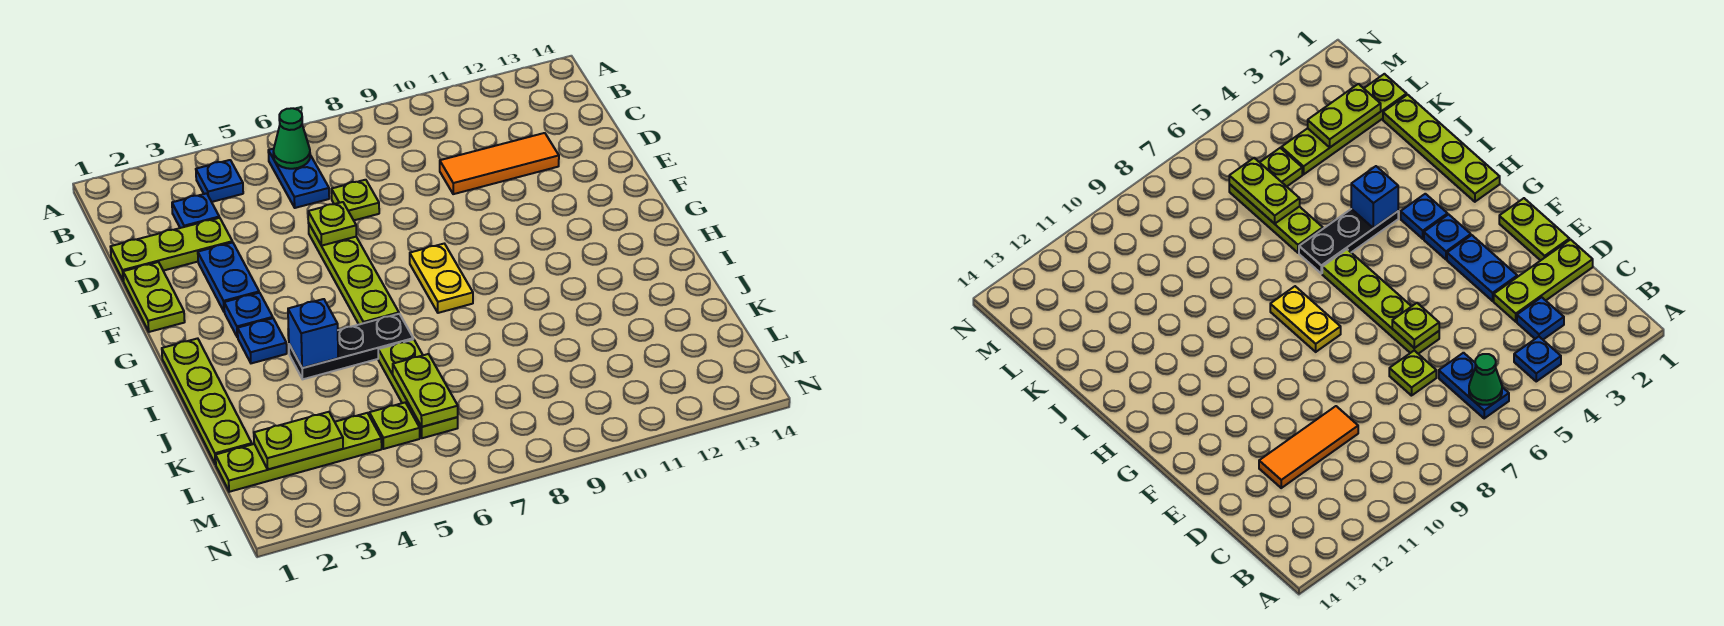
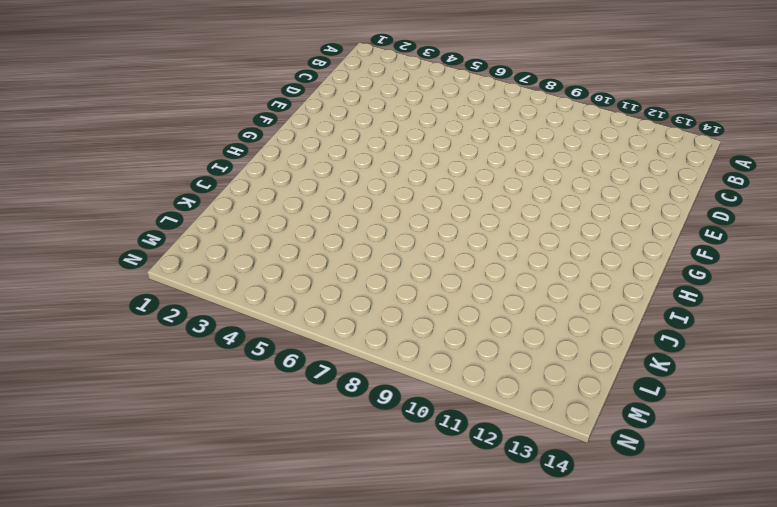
none -> blue plate B4 level 1
none -> blue plate B6:C6 level 1
none -> blue plate C3 level 1

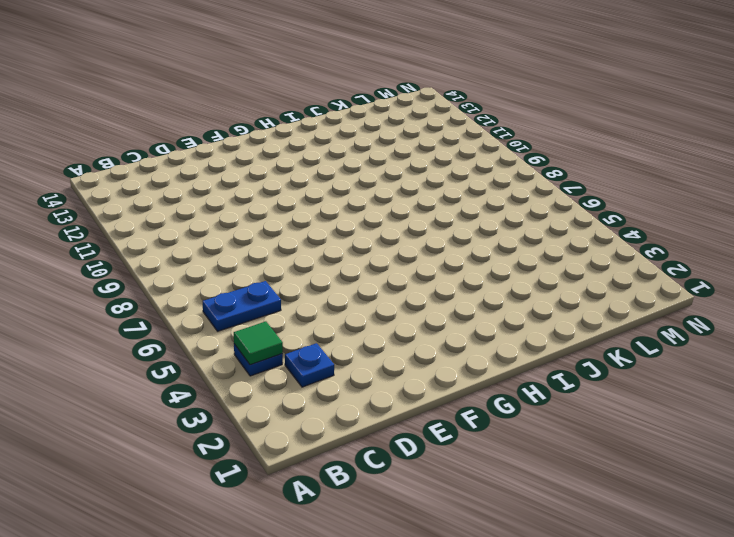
green tile B4 level 2 -> none
none -> lime plate D1:D3 level 1
none -> lime plate D7 level 1
none -> orange tile D10:D12 level 1

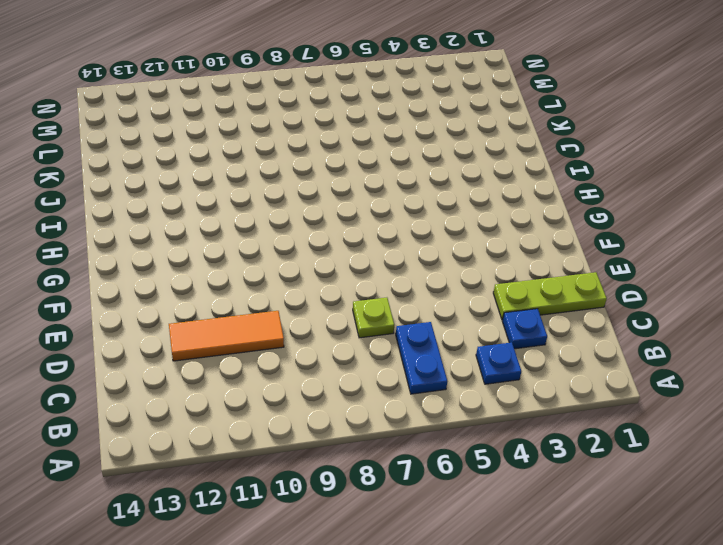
none -> lime plate E1:F1 level 1
none -> blue plate E3:F3 level 1
none -> lime plate E6:H6 level 1

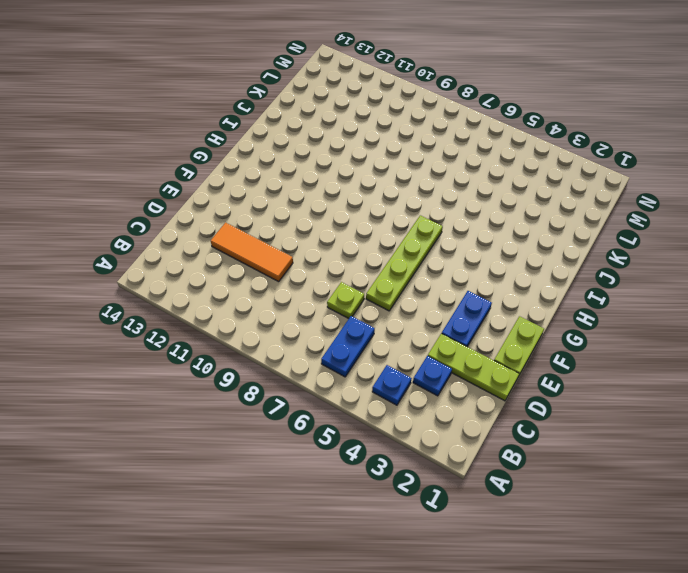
none -> blue plate G3 level 1
none -> yellow plate G8:H8 level 1
none -> lime plate H1:K1 level 1

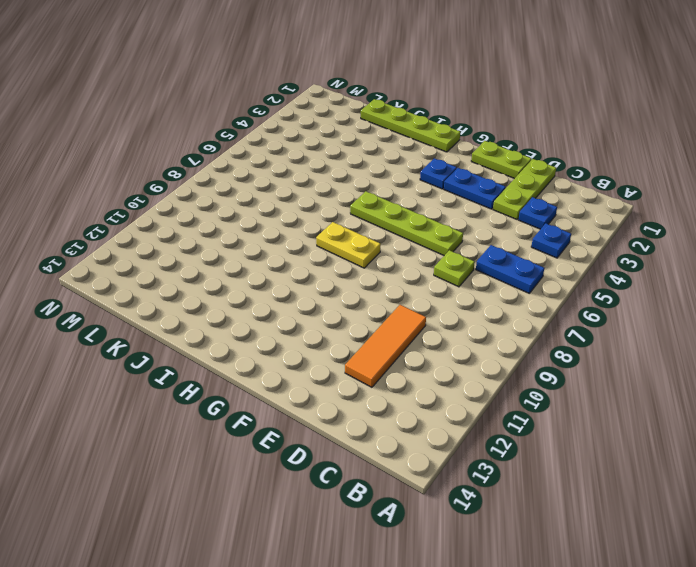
none -> blue plate H3 level 1
none -> black plate I4:I6 level 1
none -> lime plate J6:L6 level 1

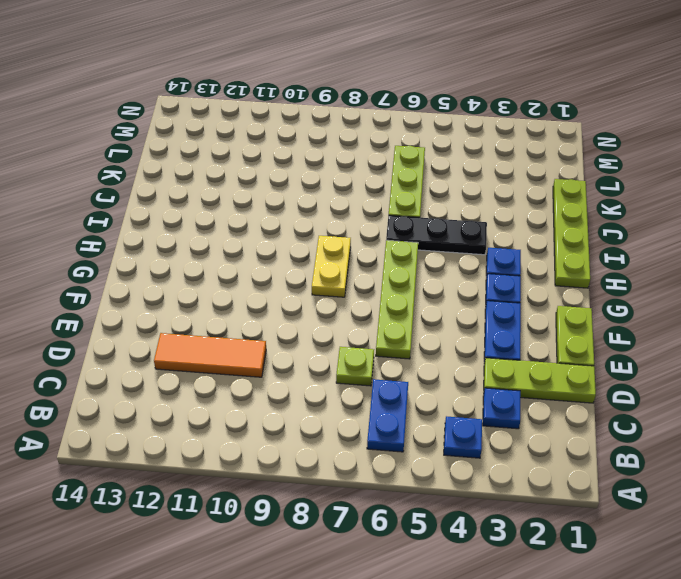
none -> lime plate L1:L4 level 1
none -> lime plate L5 level 1
none -> green cone B6 level 2

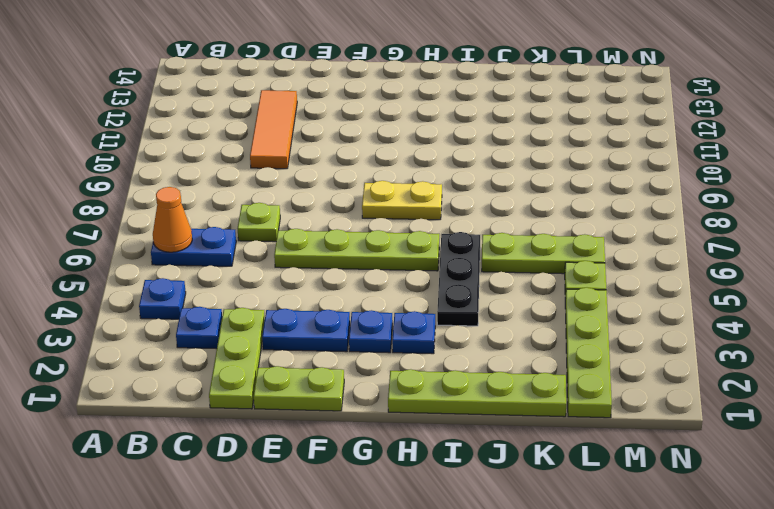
orange cone B6 level 2 -> green cone B6 level 2
none -> lime plate E6 level 2
none -> blue brick I4 level 2
none -> lime plate K6:L6 level 2

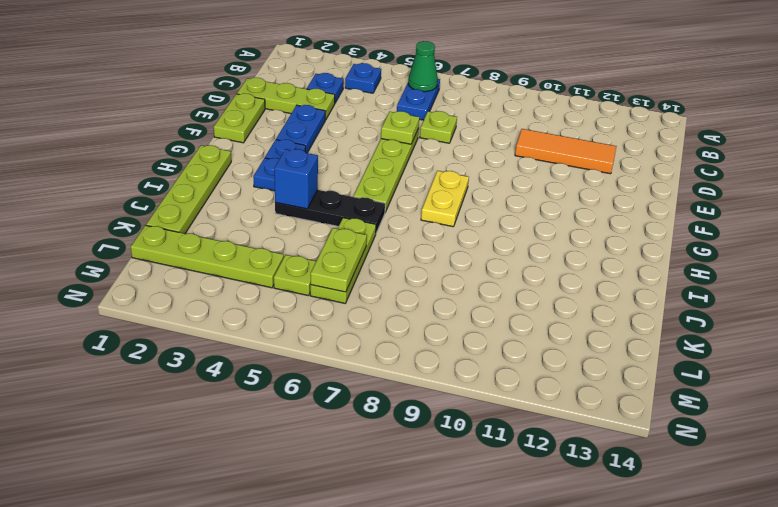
none -> lime plate L2:L3 level 2

